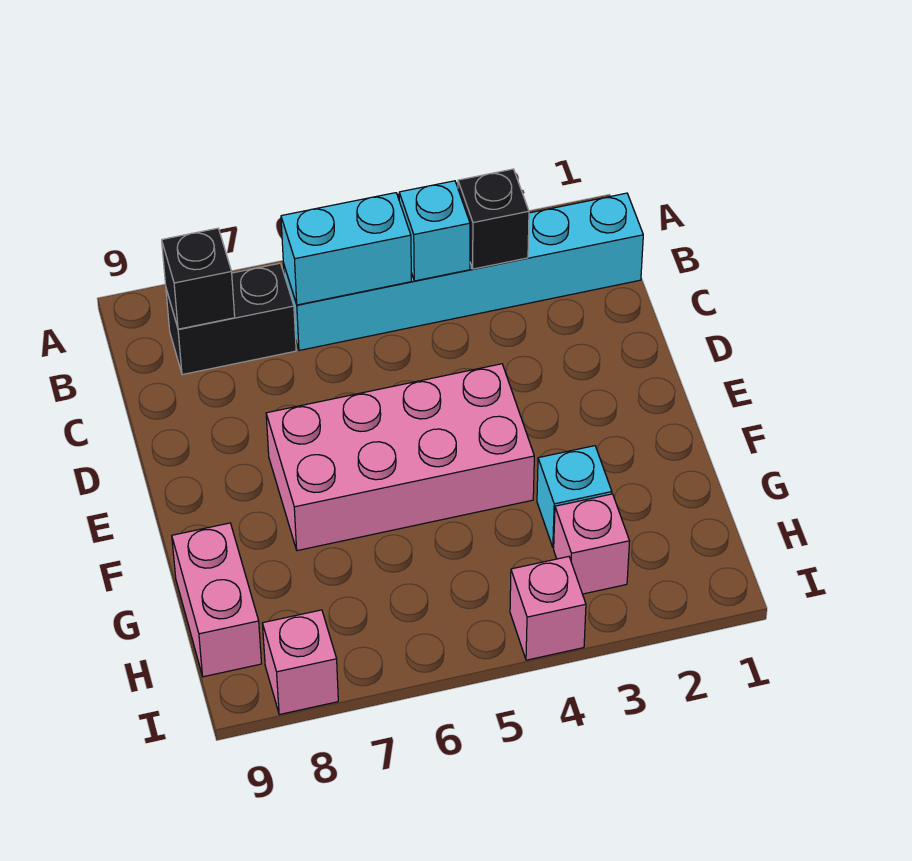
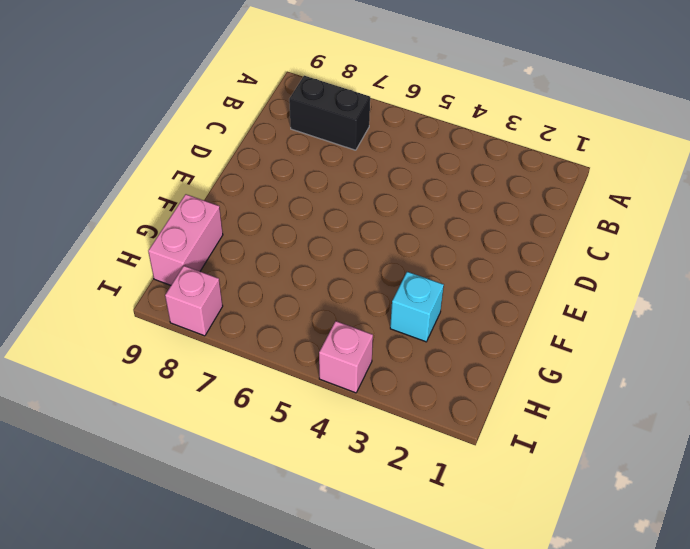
none -> cyan brick B1:B6 level 1
none -> pink brick E4:F7 level 1
none -> pink brick H3 level 1

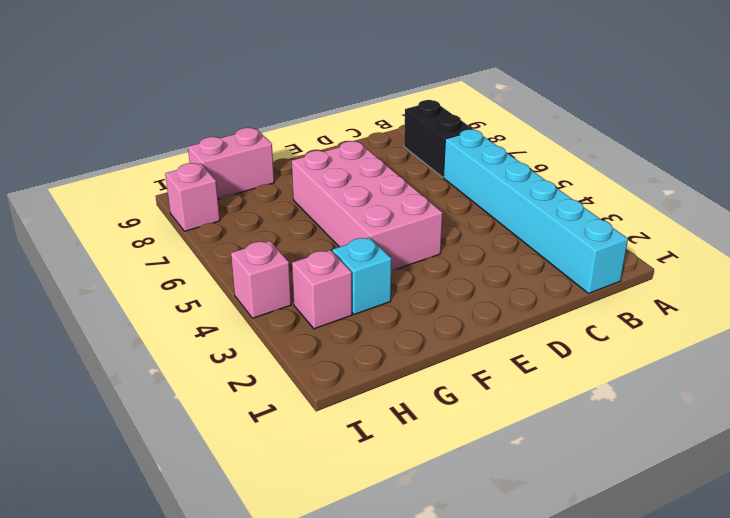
none -> black brick B3 level 2
none -> cyan brick B4 level 2
none -> cyan brick B5:B6 level 2

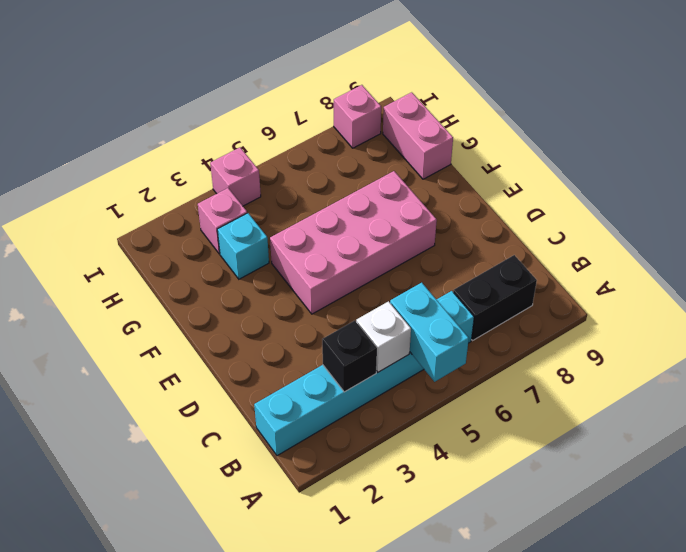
cyan brick A5:B5 level 2 -> cyan brick B5:B6 level 2
white brick B4 level 2 -> cyan brick B4 level 2
none -> black brick B8 level 2

